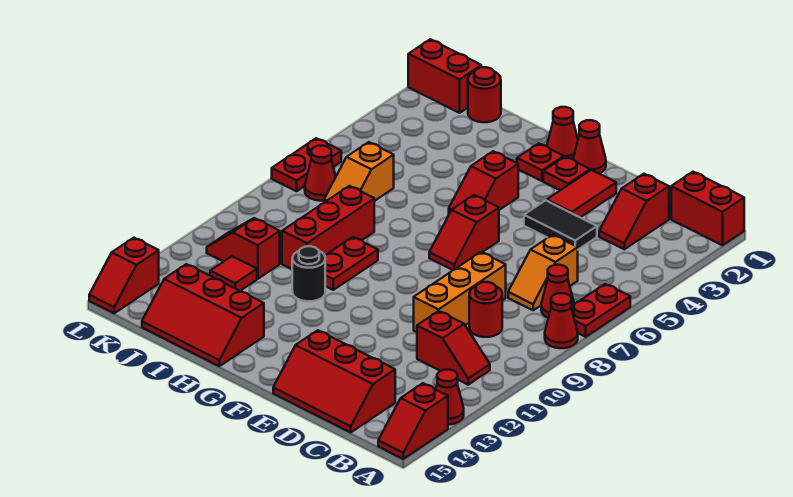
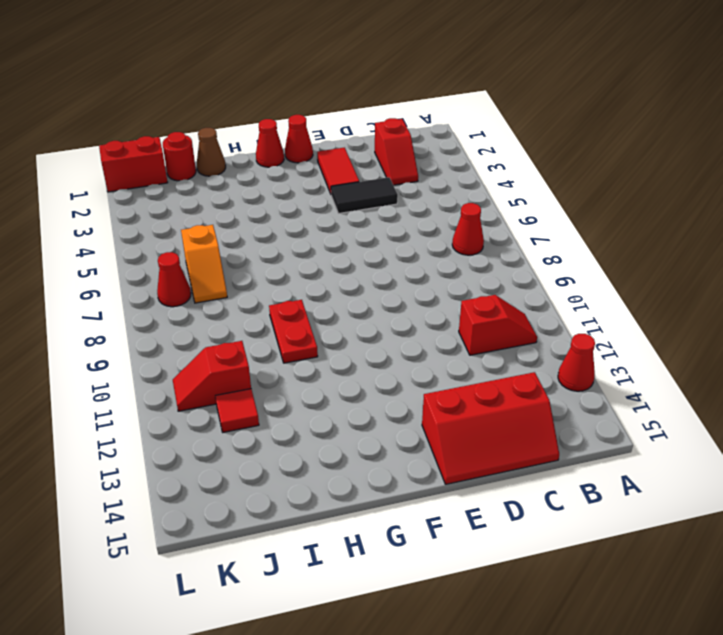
brown cone I1 level 1 -> none
none -> red brick A1:B1 level 1
none -> red plate A6:A7 level 1
none -> red cone A8 level 1
none -> red slope A14:A15 level 1 top 14

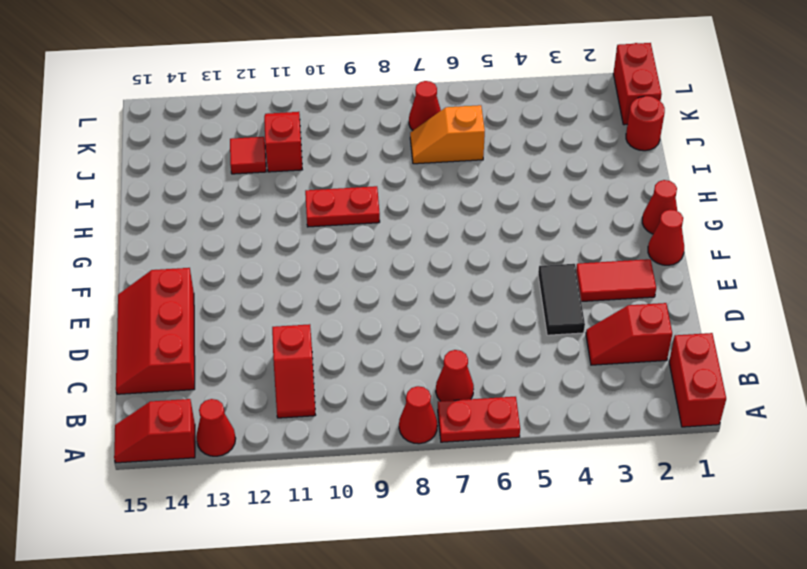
none -> orange slope C6:C7 level 1 top 6
none -> red round brick C9 level 1
none -> orange brick D8:D10 level 1
none -> red plate F2 level 1

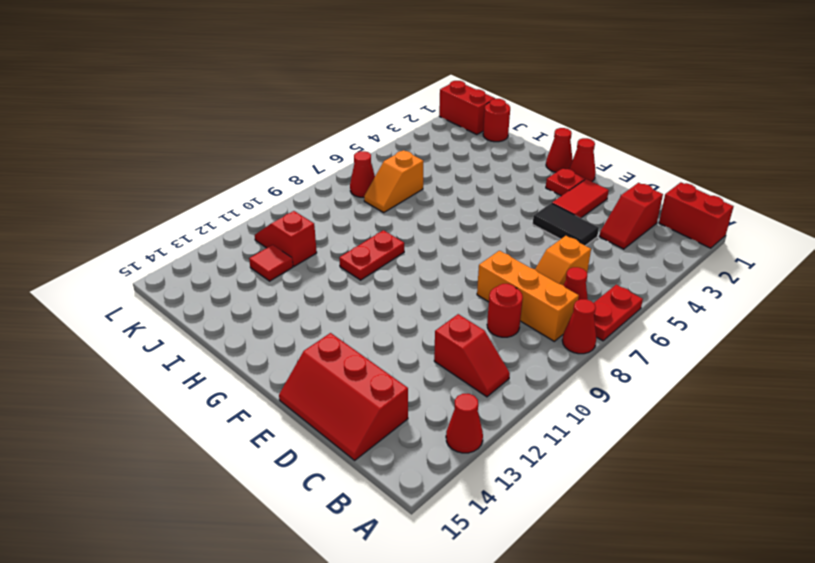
orange brick B8:D8 level 1 -> orange brick D8:D10 level 1
none -> red slope A14:A15 level 1 top 14
none -> red slope F6:F7 level 1 top 6
none -> red plate G2 level 1
none -> red slope G4:G5 level 1 top 4

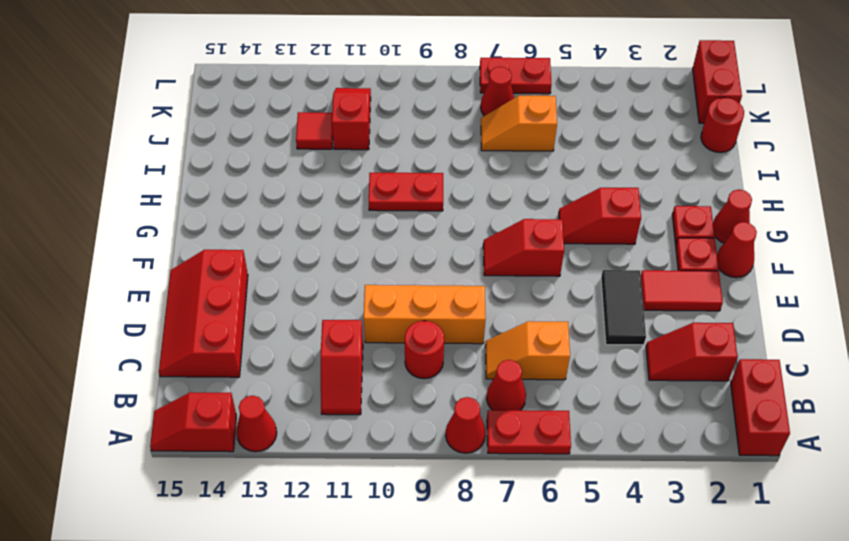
none -> black round brick H11 level 1
none -> red slope H14:J15 level 1 top 14
none -> red brick I8:I10 level 1
none -> red slope L14:L15 level 1 top 14

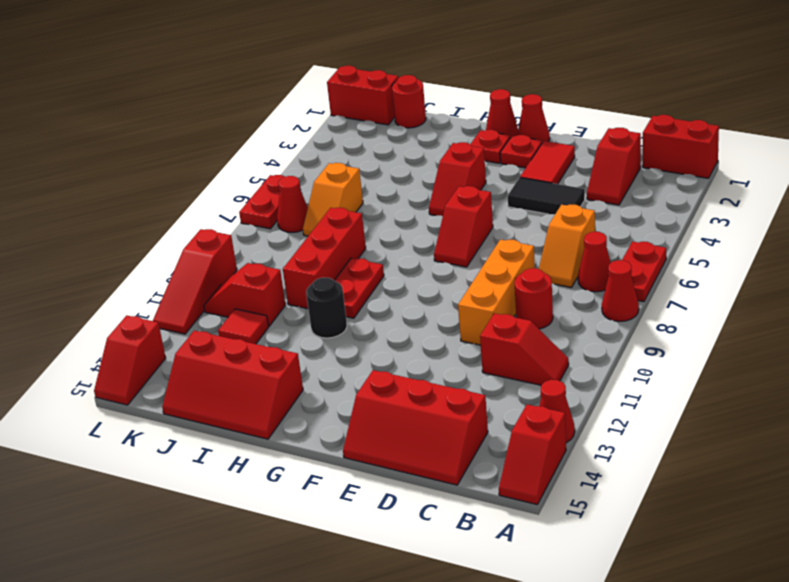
red slope L10:L12 level 1 top 10 -> none

